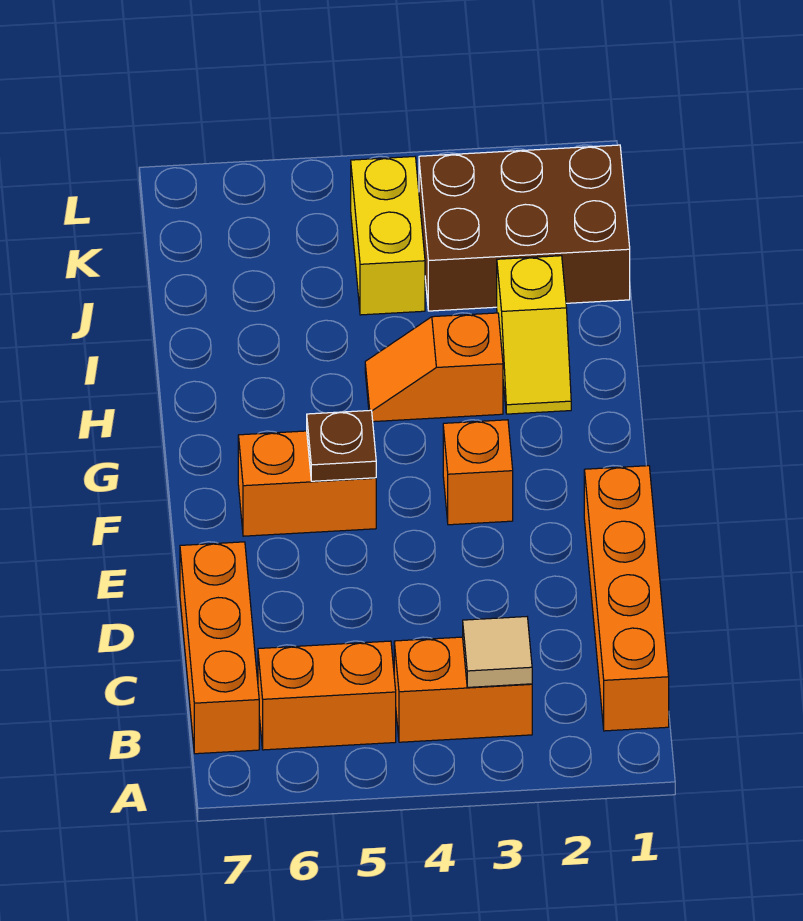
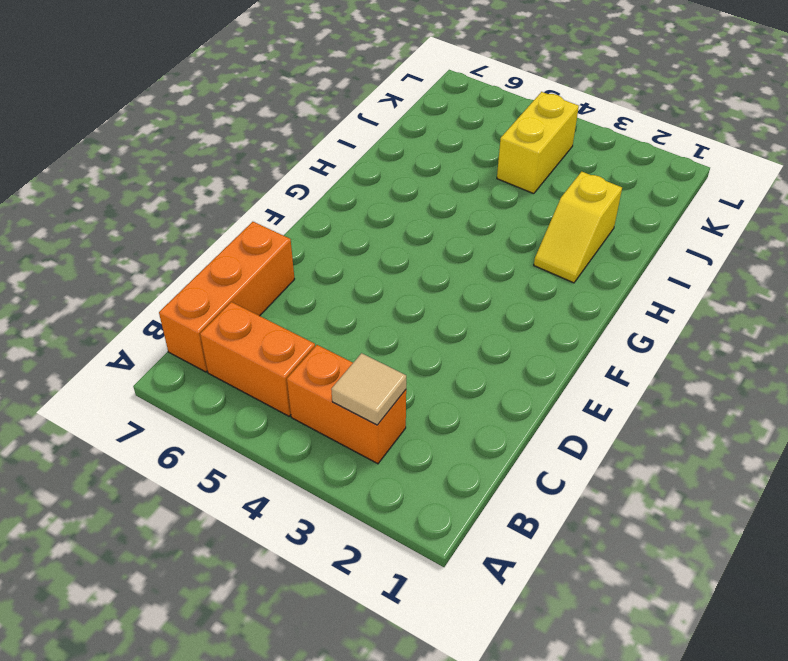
none -> orange brick B1:E1 level 1
none -> orange brick F3 level 1
none -> orange brick F5:F6 level 1

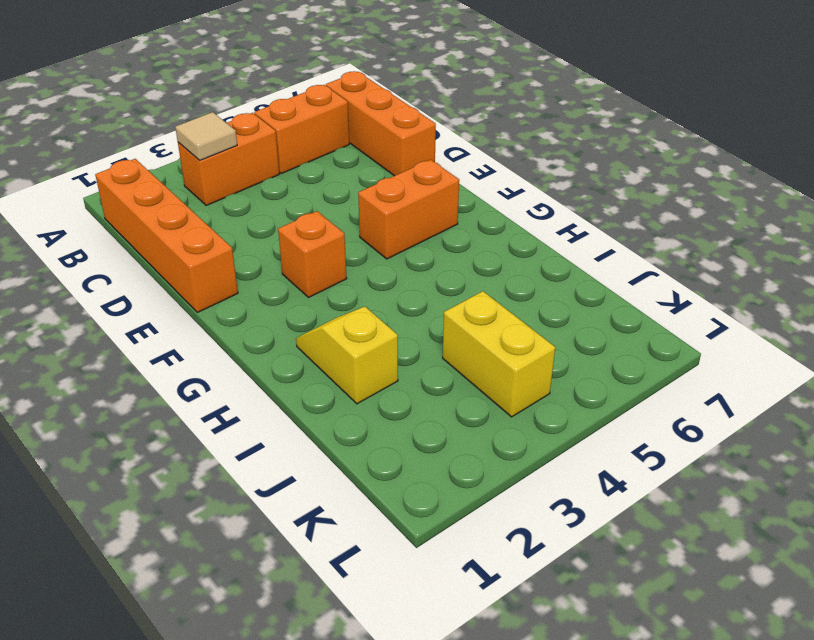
none -> orange slope H3:H4 level 1 top 3
none -> brown brick J1:K3 level 1
none -> brown plate F5 level 2

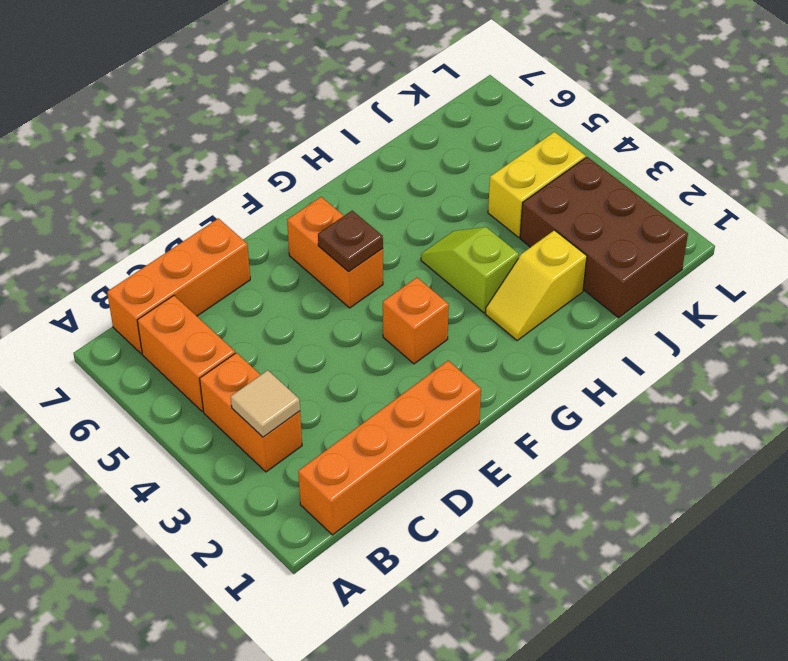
lime slope H3:H4 level 1 top 3 -> orange slope H3:H4 level 1 top 3

